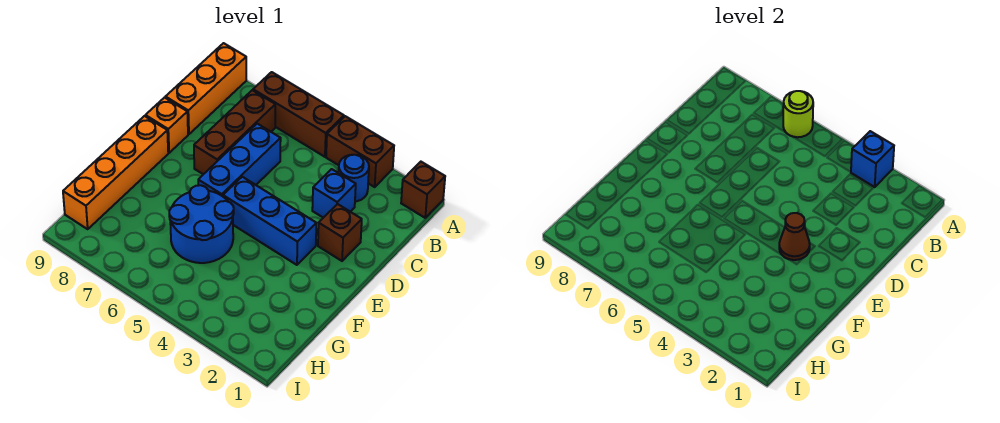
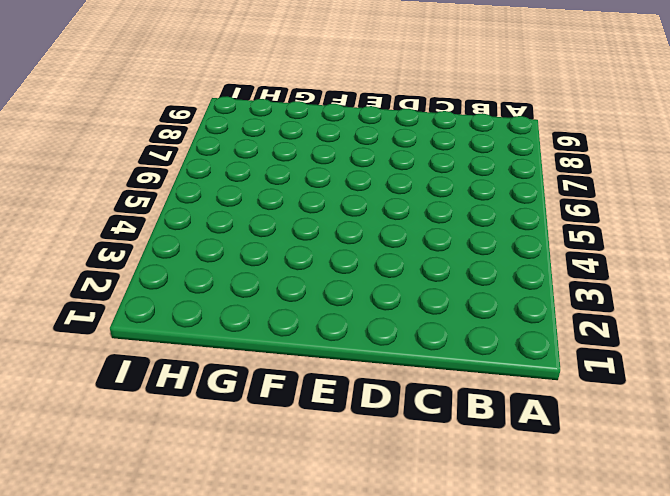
none -> brown brick A1 level 1
none -> brown brick A3:A4 level 1
none -> brown brick A5:A7 level 1

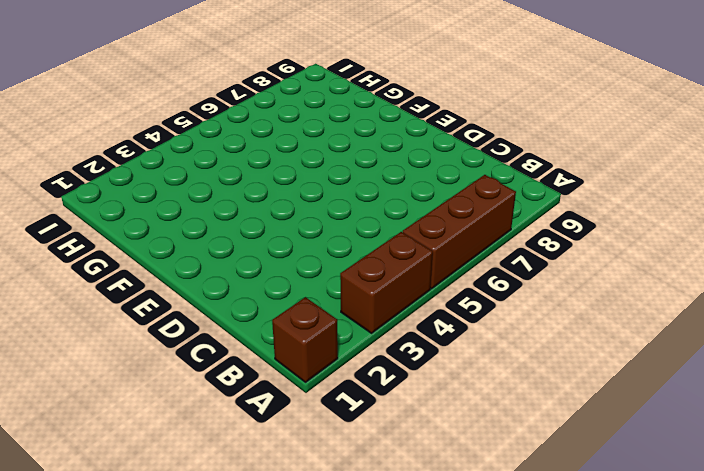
none -> orange brick A9:C9 level 1
none -> blue round brick B3 level 1
none -> brown brick B7:D7 level 1

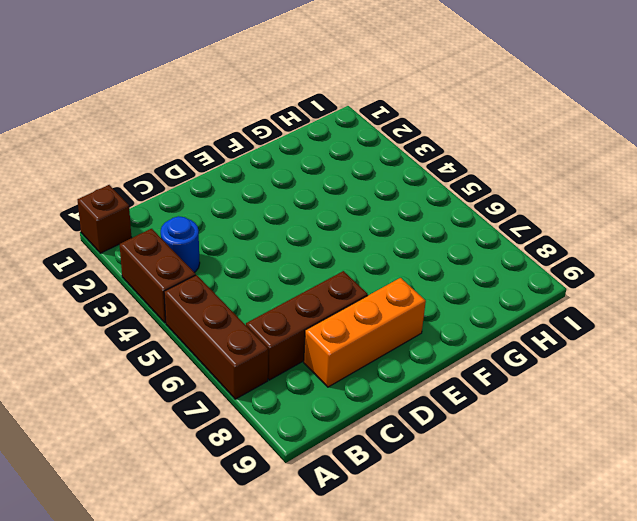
orange brick C8:E8 level 1 -> orange brick A9:C9 level 1
none -> blue brick C3 level 1
none -> blue brick C6:E6 level 1
none -> brown brick D2 level 1

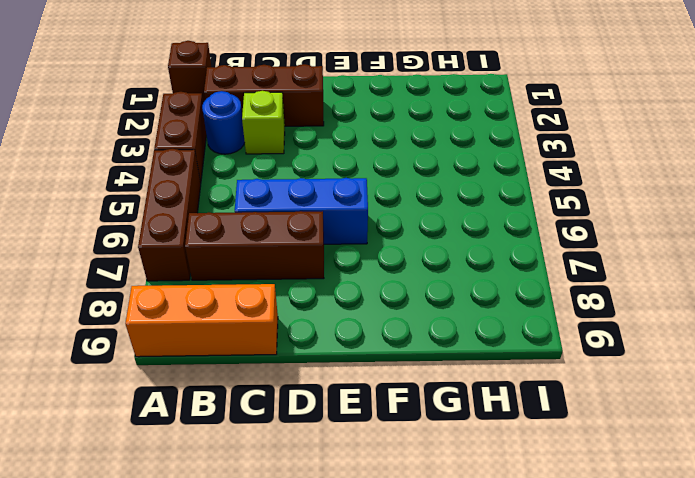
brown brick B2:D2 level 1 -> brown brick D2 level 1
lime brick C3 level 1 -> blue brick C3 level 1
none -> orange brick D9 level 1
none -> blue brick E3:E5 level 1
none -> orange brick E9:H9 level 1

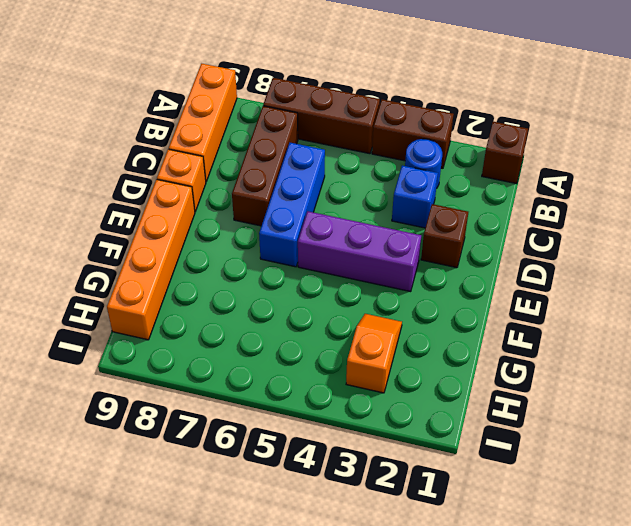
purple brick E3:E5 level 1 -> blue brick E3:E5 level 1
orange slope G3:H3 level 1 top H -> none
none -> blue round brick F5:G6 level 1
none -> blue brick A3 level 2
none -> lime round brick A6 level 2

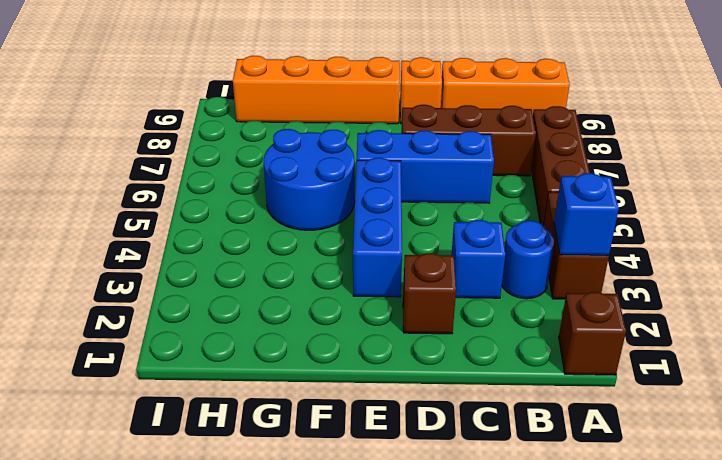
none -> lime round brick A6 level 2
none -> brown cone E3 level 2

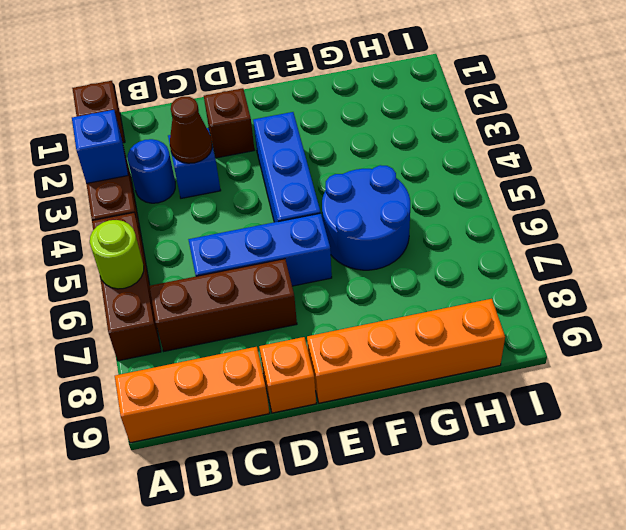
brown cone C3 level 2 -> brown cone E3 level 2

